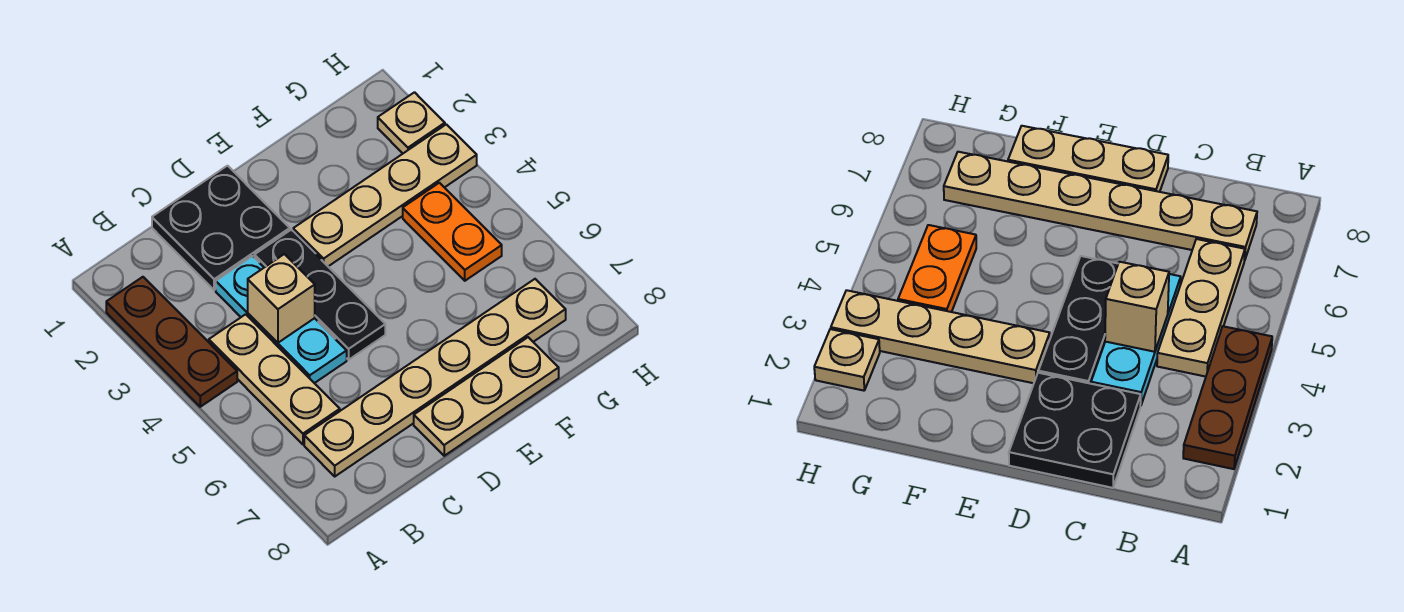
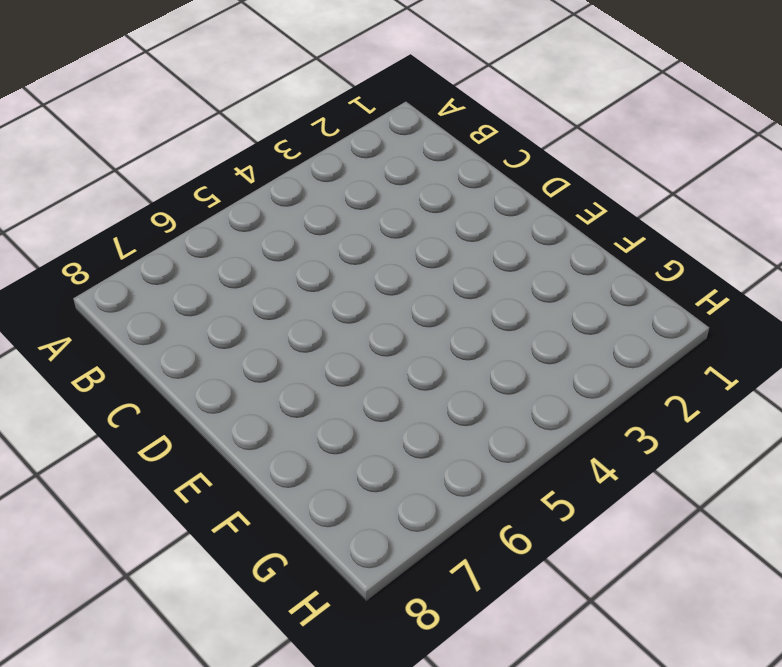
none -> brown plate A2:A4 level 1
none -> tan plate B4:B6 level 1

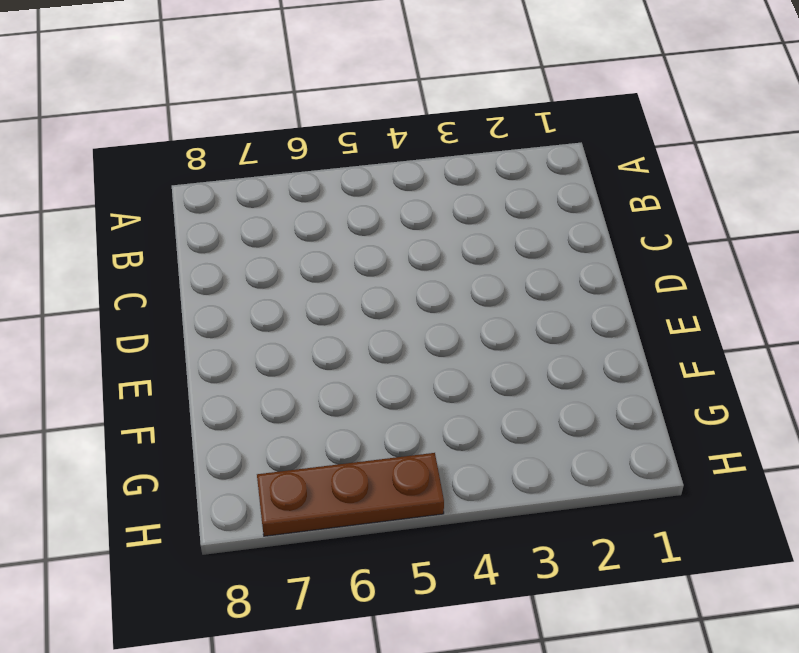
brown plate H5:H7 level 1 -> brown plate A2:A4 level 1
none -> tan plate B4:B6 level 1
none -> tan plate B7:G7 level 1

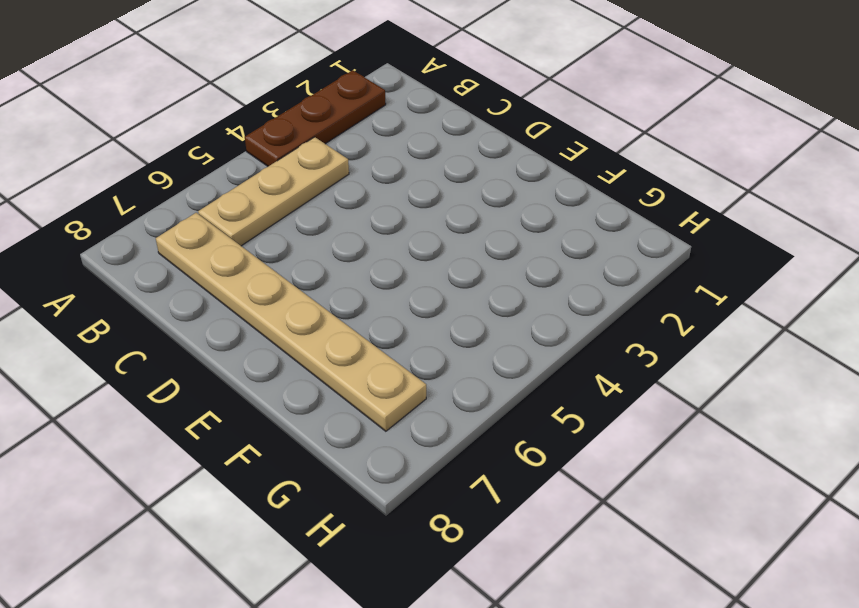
none -> black plate C1:D2 level 1
none -> cyan plate C3:C5 level 1

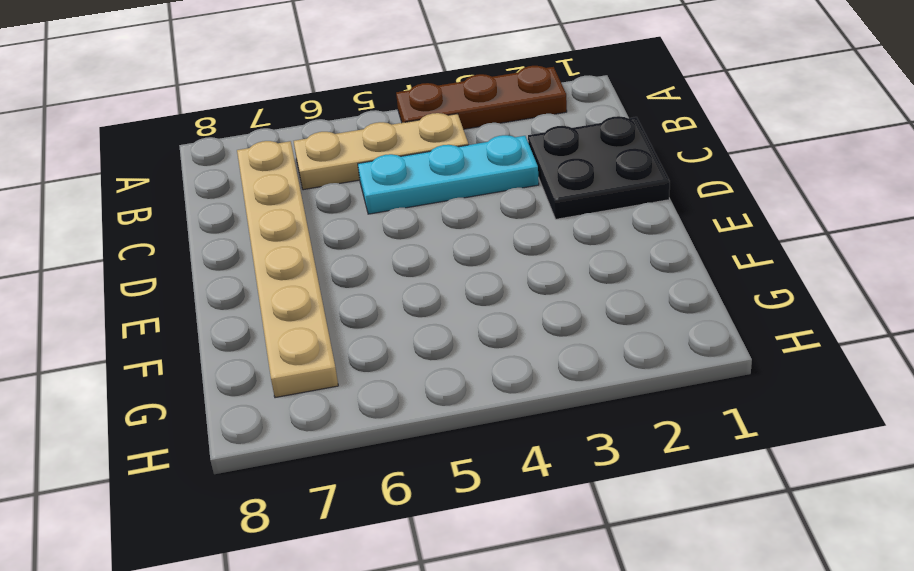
none -> black plate D3:D5 level 1
none -> tan plate D8:F8 level 1

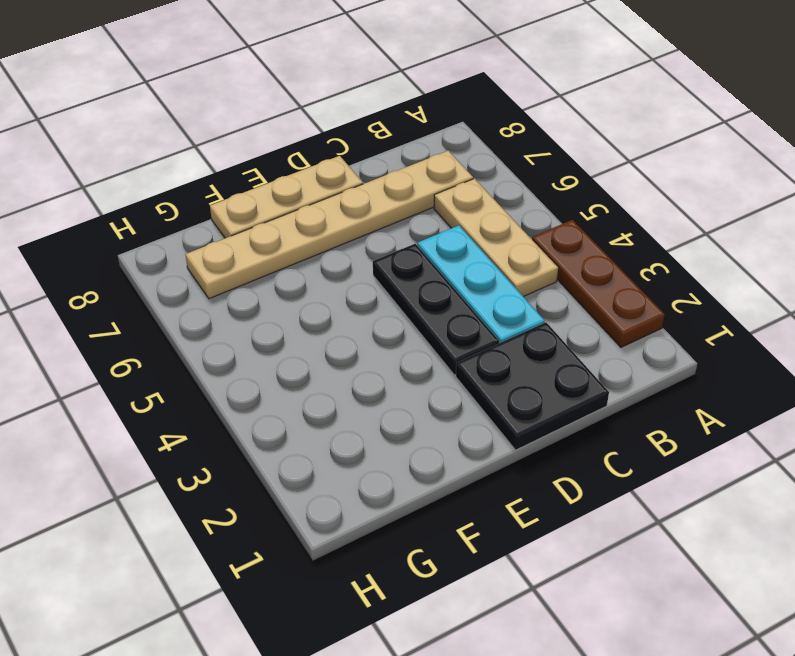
none -> tan plate E3:H3 level 1
none -> orange plate G4:G5 level 1

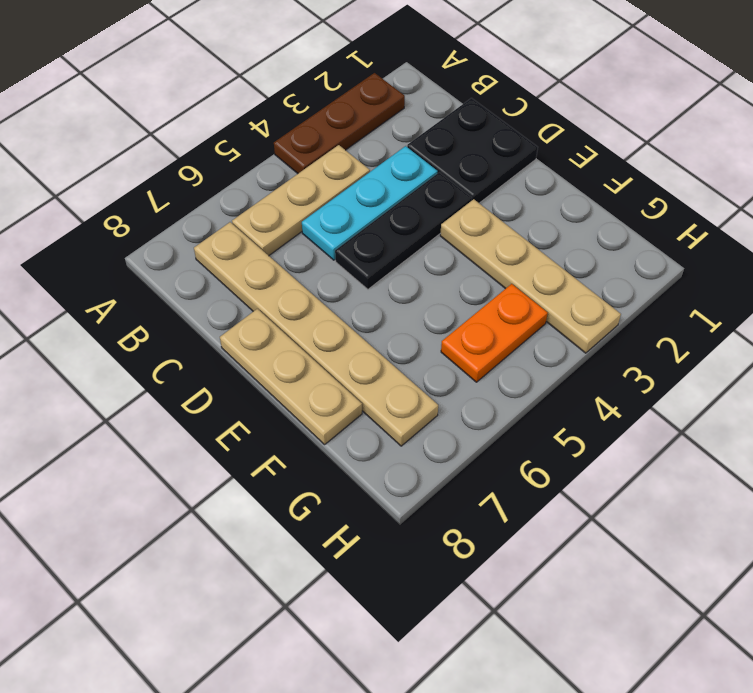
none -> tan plate H2 level 1
none -> tan brick C4 level 2

